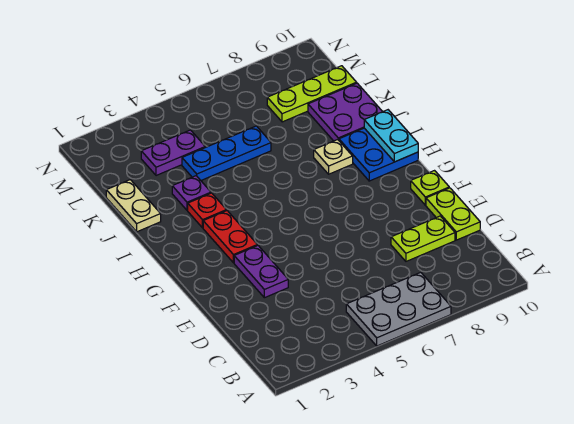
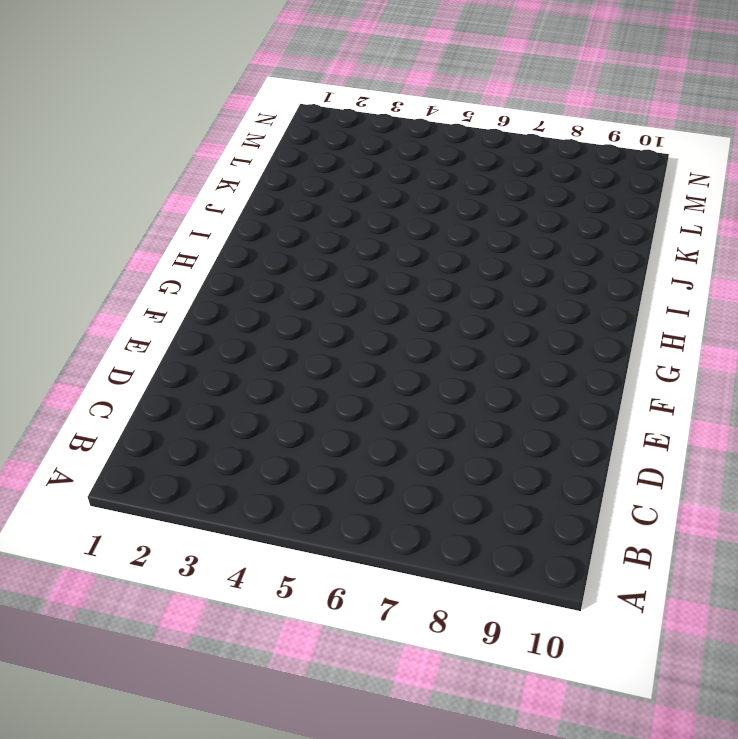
none -> grey plate A5:B7 level 1
none -> lime plate D8:D9 level 1
none -> lime plate D10:E10 level 1

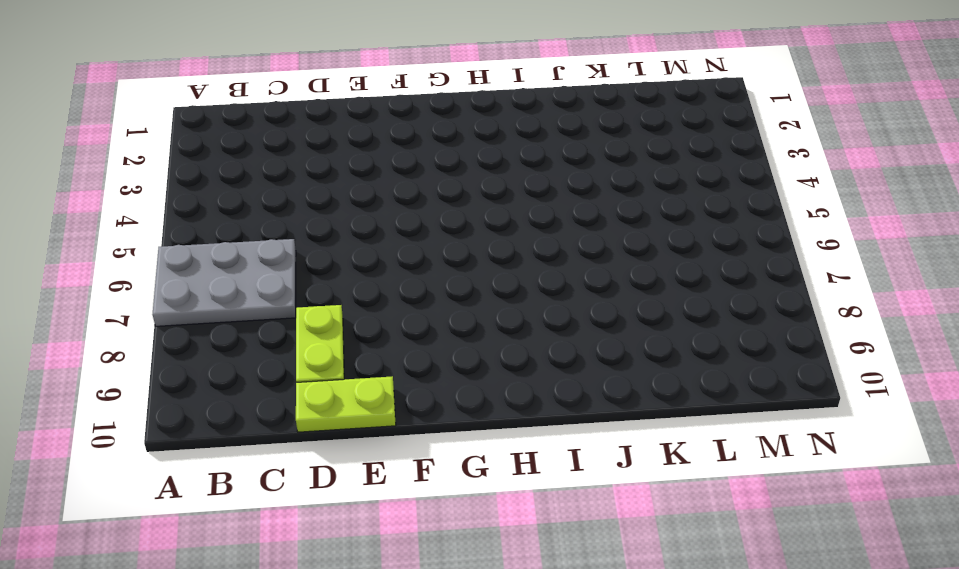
grey plate A6:C7 level 1 -> grey plate A5:B7 level 1
none -> purple plate E3:F3 level 1
none -> lime plate F10 level 1
none -> red plate G3:H3 level 1

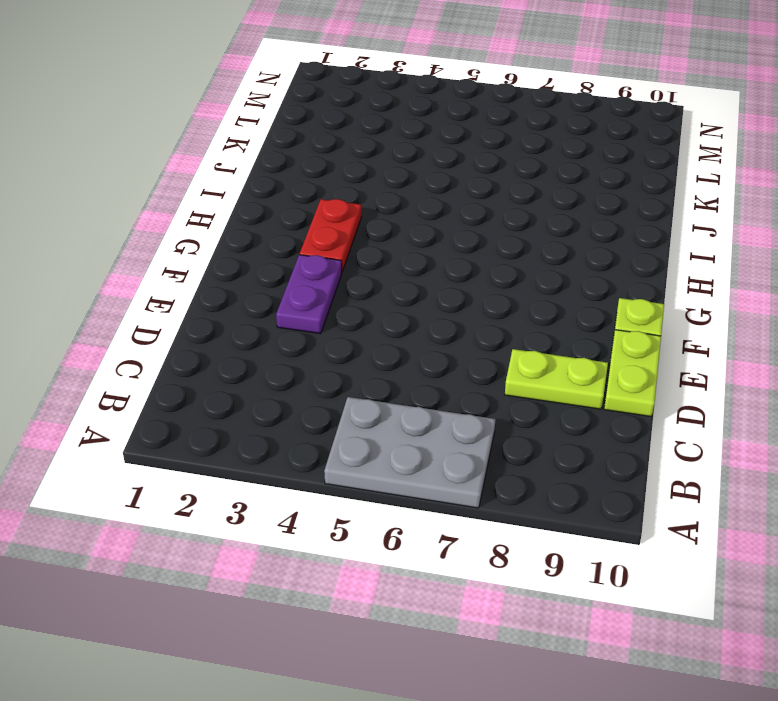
none -> blue plate H9:I10 level 1
none -> red plate I3 level 1
none -> tan plate I8 level 1

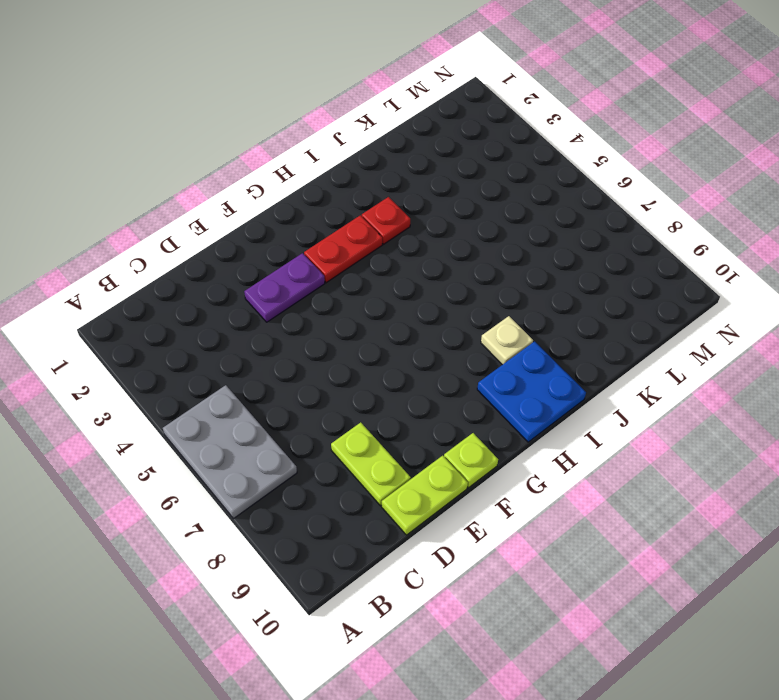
none -> tan plate J1:K1 level 1
none -> purple plate J3 level 1
none -> purple plate J9:K10 level 1

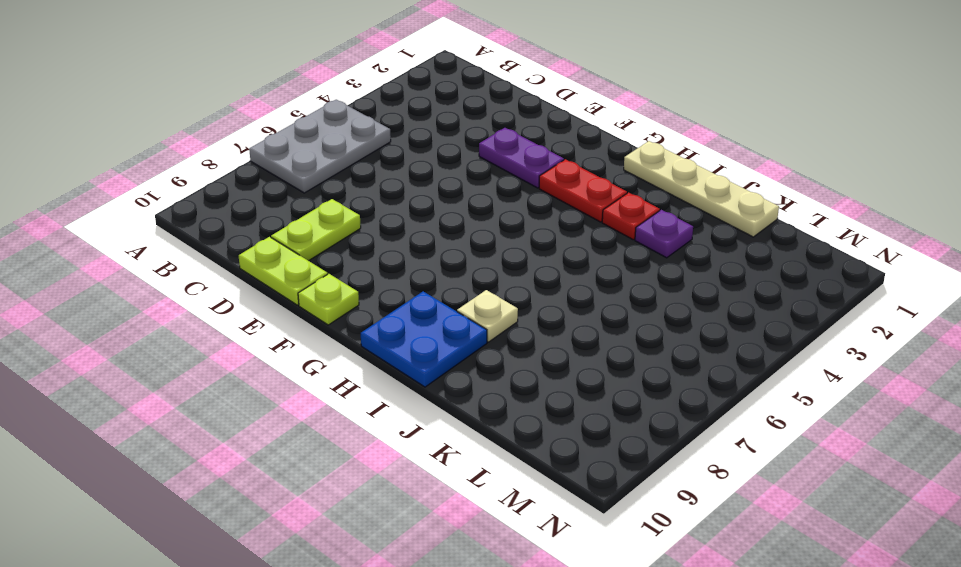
tan plate H1:K1 level 1 -> tan plate J1:K1 level 1
none -> purple plate J9:K10 level 1
none -> blue plate K4:K6 level 1
none -> purple plate L3:L4 level 1

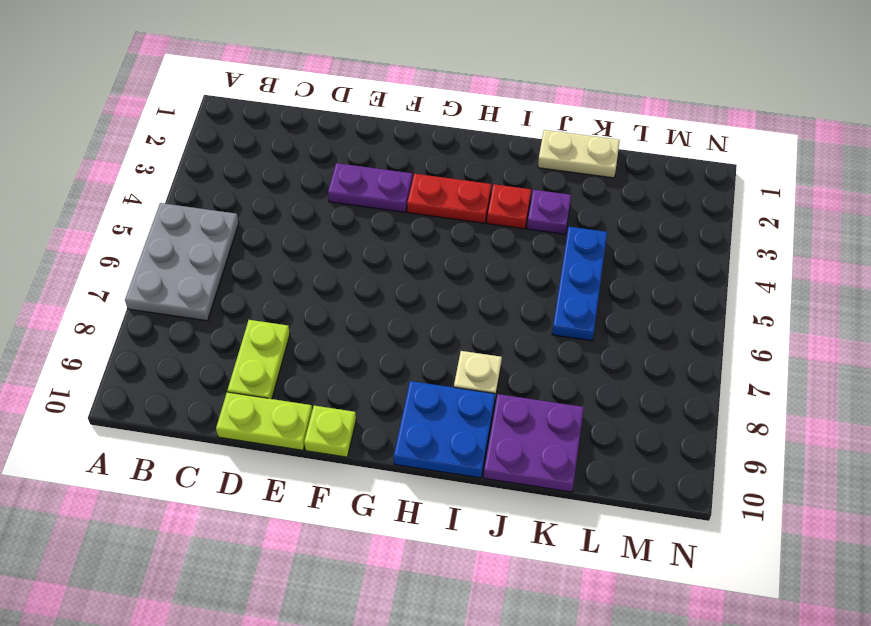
none -> purple plate L3:L4 level 1
none -> lime plate L8:L10 level 1
none -> cyan plate H10:I10 level 2

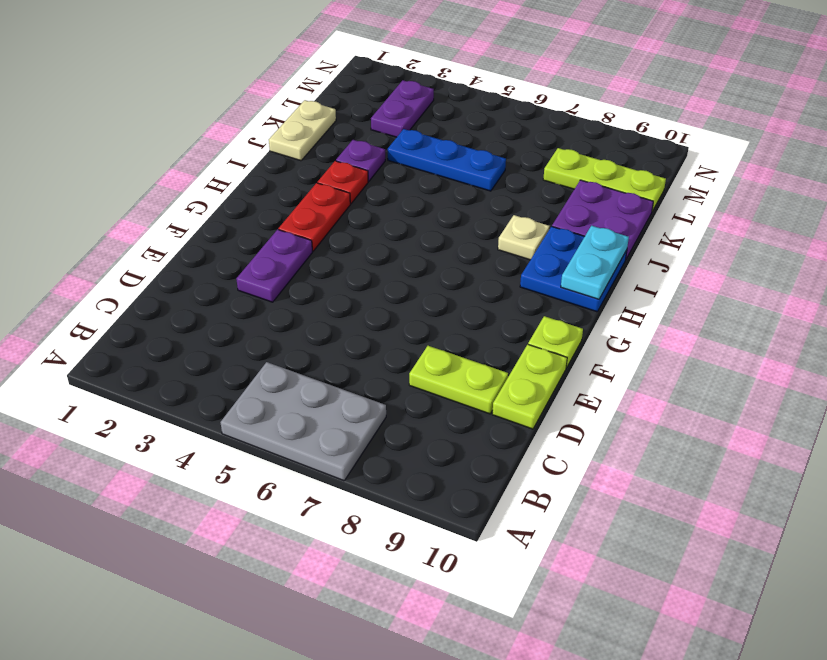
purple plate L3:M3 level 1 -> purple plate L3:L4 level 1

